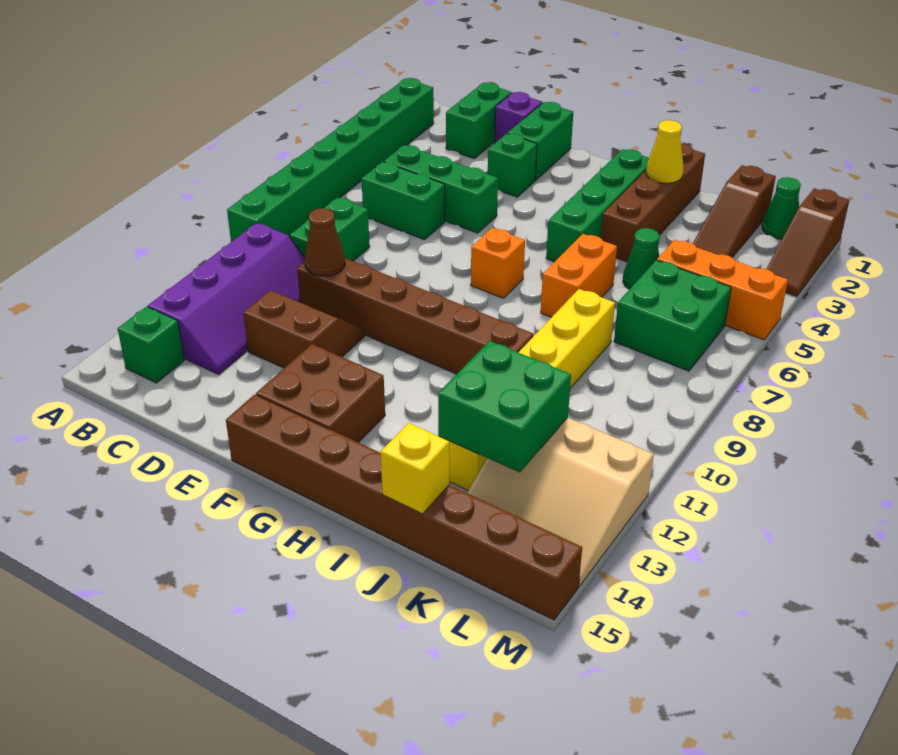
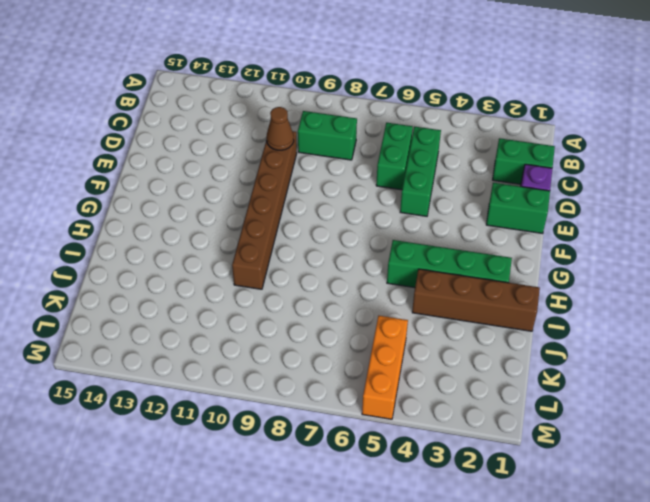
none -> green brick A2:A9 level 1
none -> purple slope B10:C13 level 1 top B
none -> green brick B14 level 1
none -> brown slope D11:E12 level 1 top 12

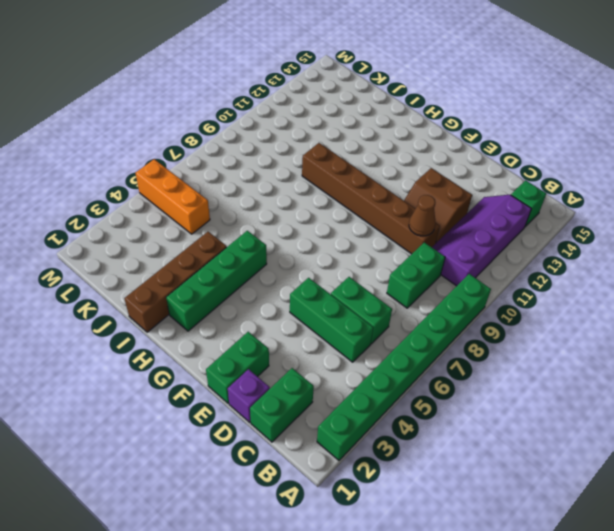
none -> green brick E3 level 1
none -> brown brick F13:G14 level 1
none -> brown brick F15:M15 level 1
none -> orange brick G7 level 1

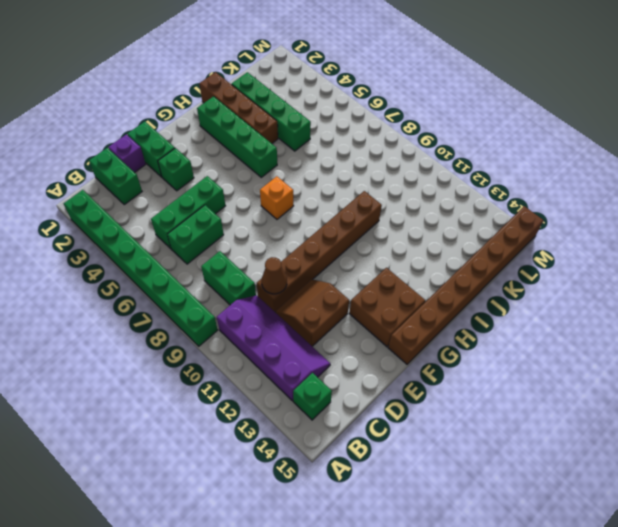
green brick J2:J5 level 1 -> green cone J5 level 1
none -> orange brick I6:I7 level 1
none -> yellow brick J8:J13 level 1
none -> brown slope K1:K3 level 1 top 1
none -> orange brick K5:M5 level 1

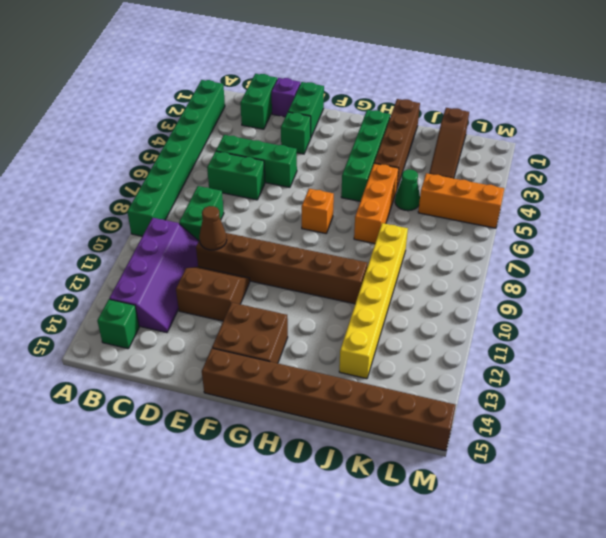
orange brick I5:I7 level 1 -> orange brick I6:I7 level 1
none -> green brick K6:L7 level 1
none -> tan slope K12:M14 level 1 top 12
none -> green cone L1 level 1
none -> brown slope M1:M3 level 1 top 1

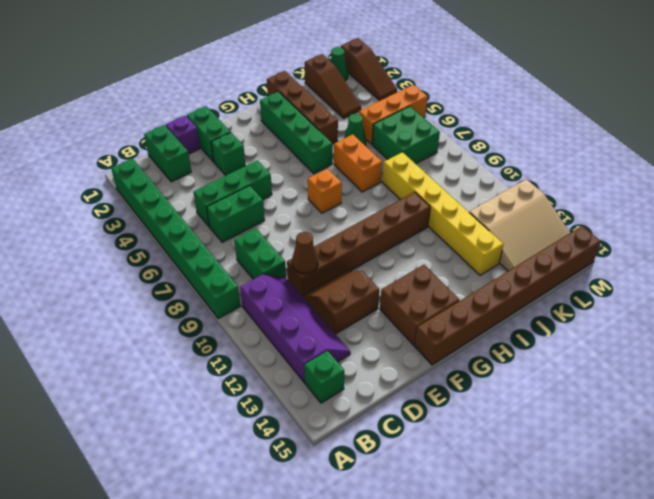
none -> yellow cone I2 level 2
none -> green brick J12:K13 level 2
none -> yellow brick J15 level 2

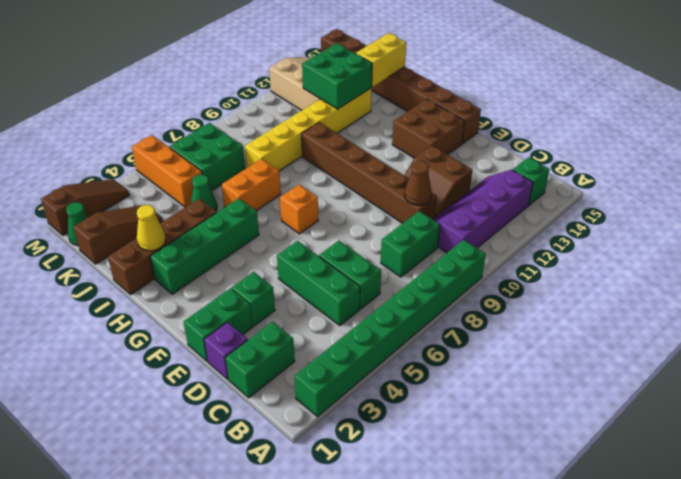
yellow brick J14:J15 level 2 -> yellow brick J15 level 2

